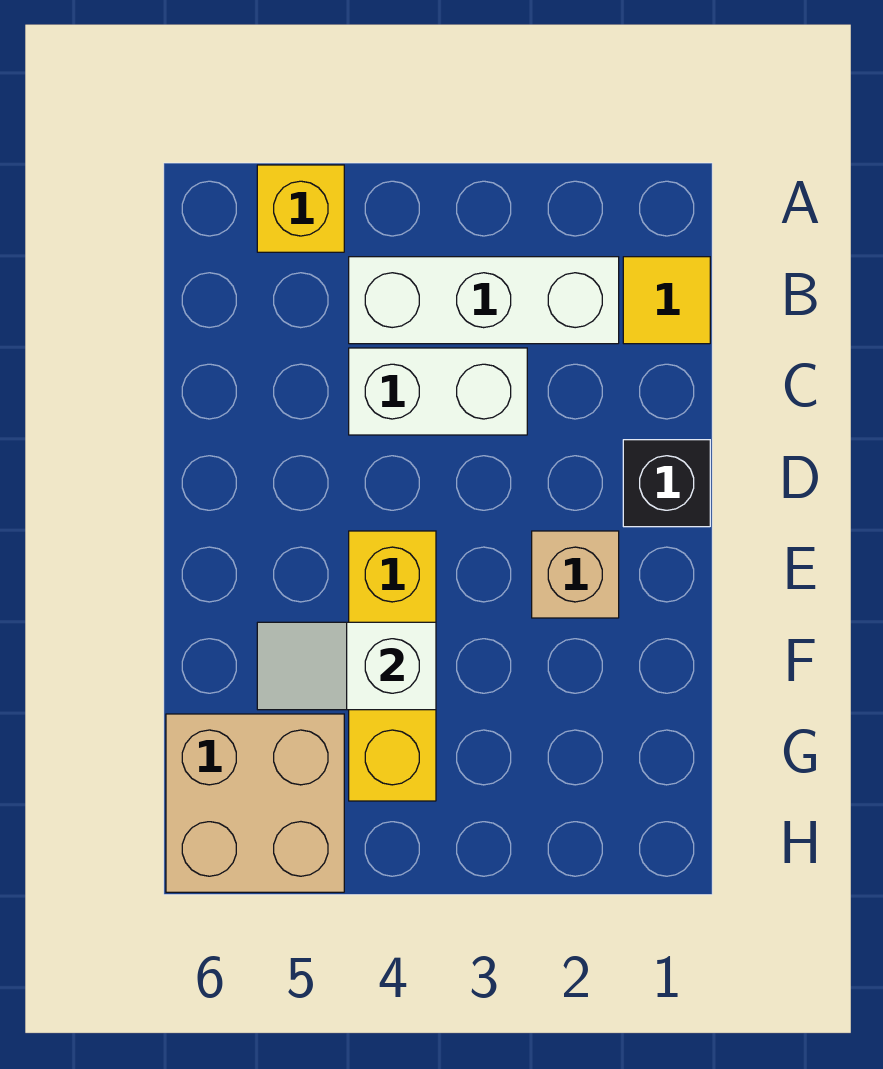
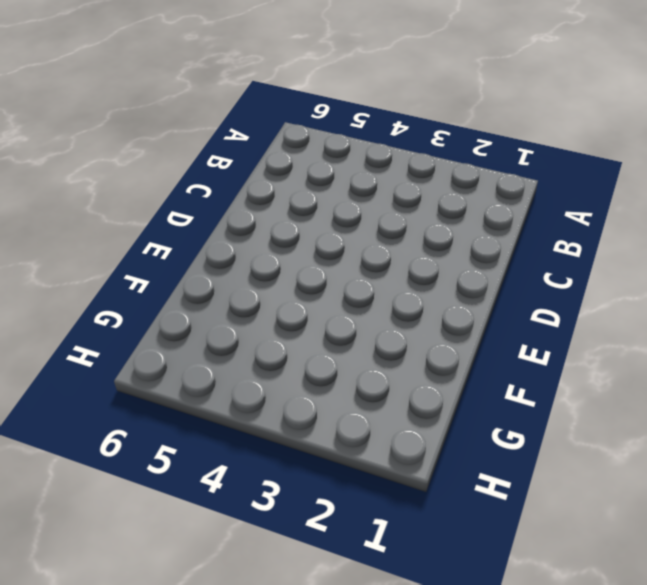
none -> yellow brick A5 level 1
none -> yellow tile B1 level 1

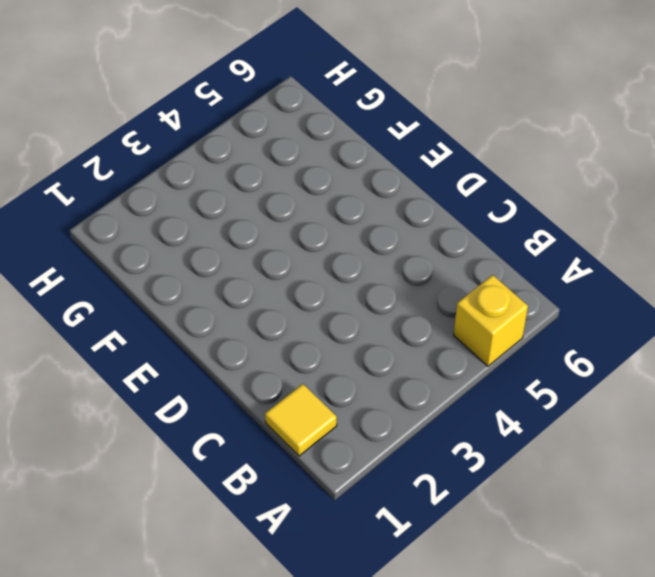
none -> white brick B2:B4 level 1
none -> white brick C3:C4 level 1

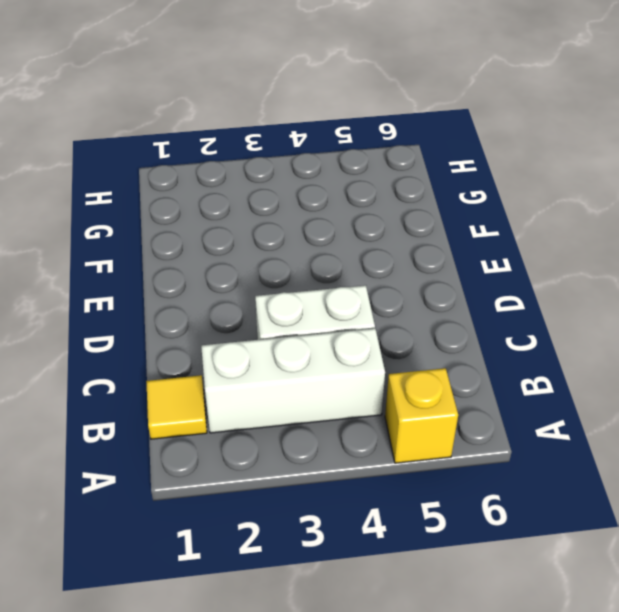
none -> black brick D1 level 1
none -> tan brick E2 level 1

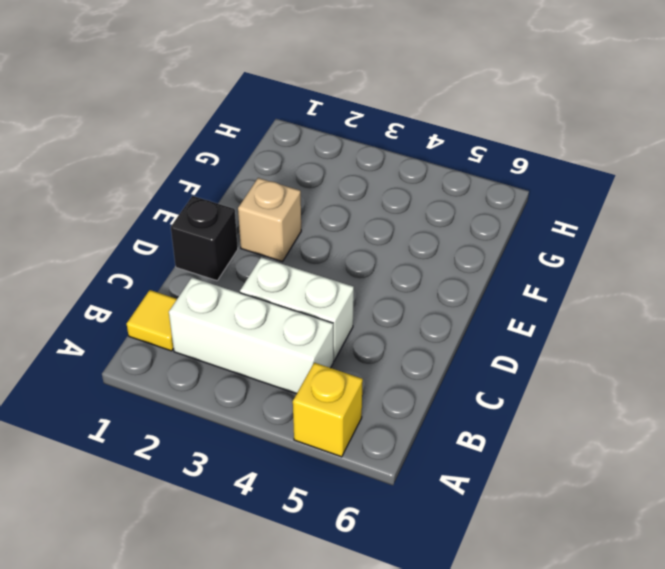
none -> yellow brick E4:G4 level 1
none -> tan brick G5:H6 level 1

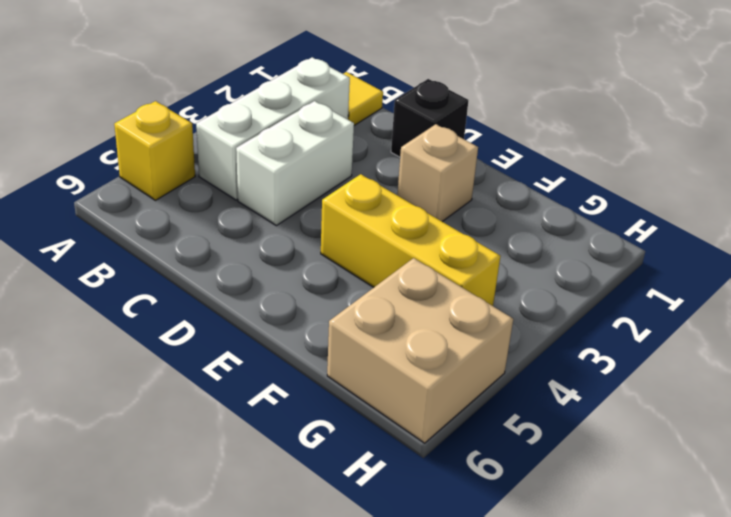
none -> white slope F4:F5 level 2 top 4

